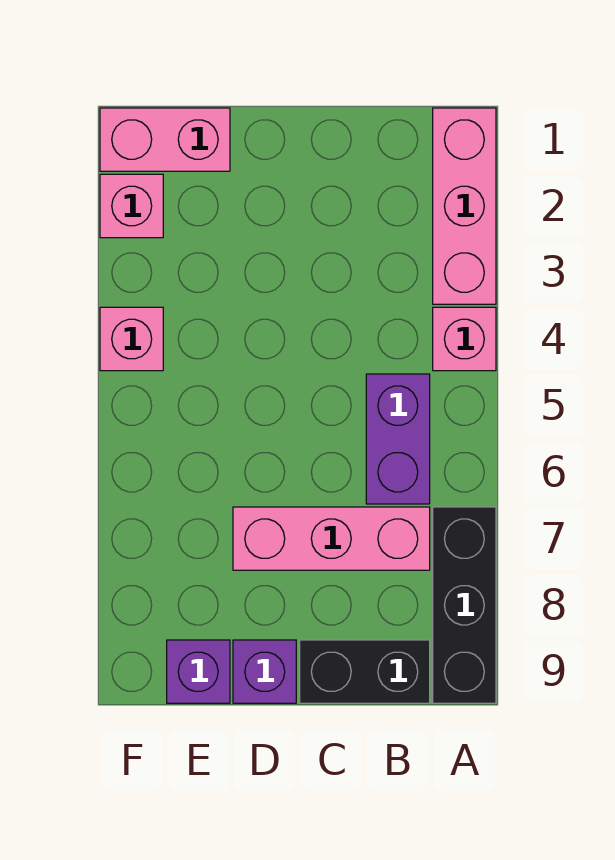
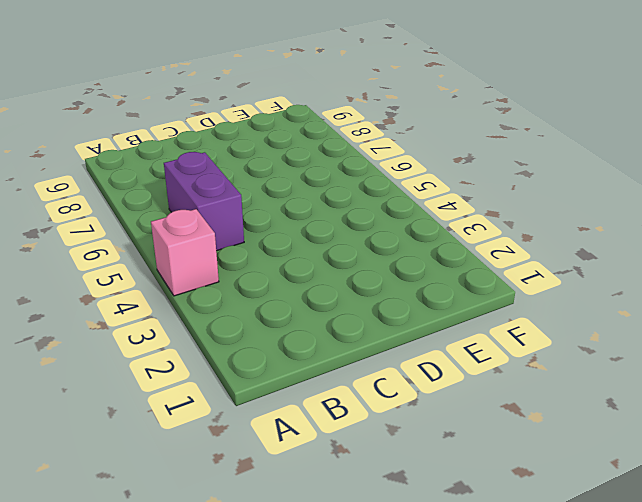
none -> pink brick A1:A3 level 1
none -> black brick A7:A9 level 1

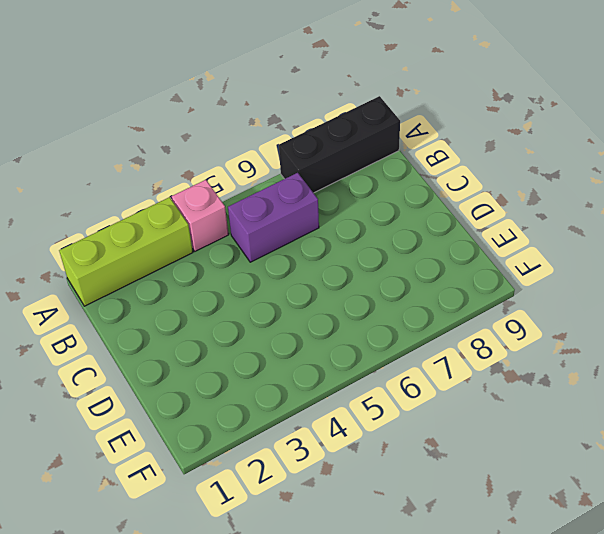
lime brick A1:A3 level 1 -> pink brick A1:A3 level 1
none -> pink brick B7:D7 level 1
none -> black brick B9:C9 level 1

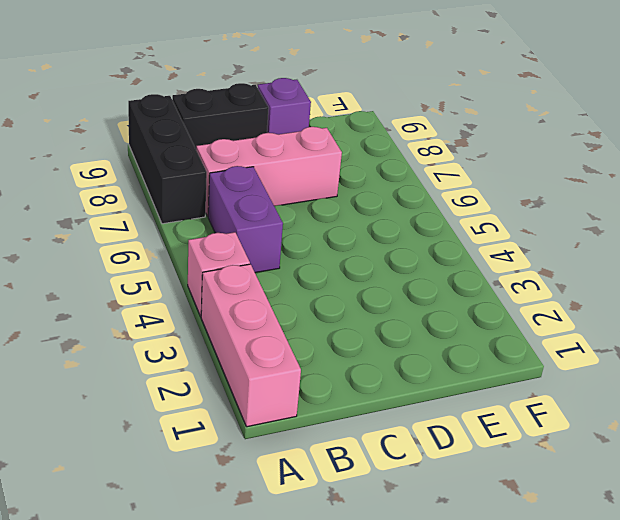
none -> pink brick E1:F1 level 1
none -> purple brick E9 level 1

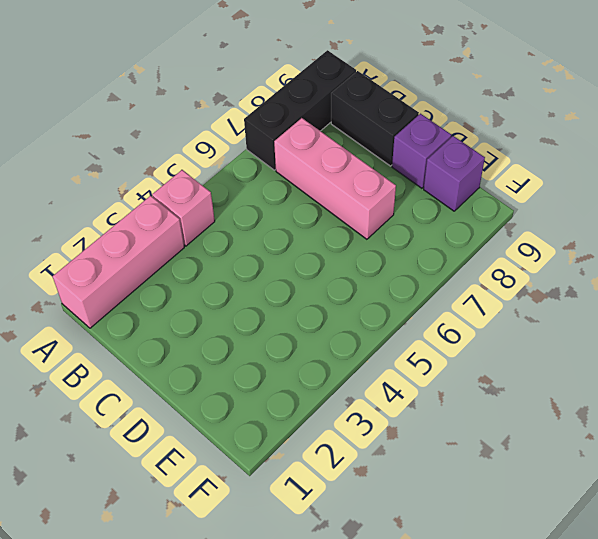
none -> purple brick B5:B6 level 1
none -> pink brick E1:F1 level 1

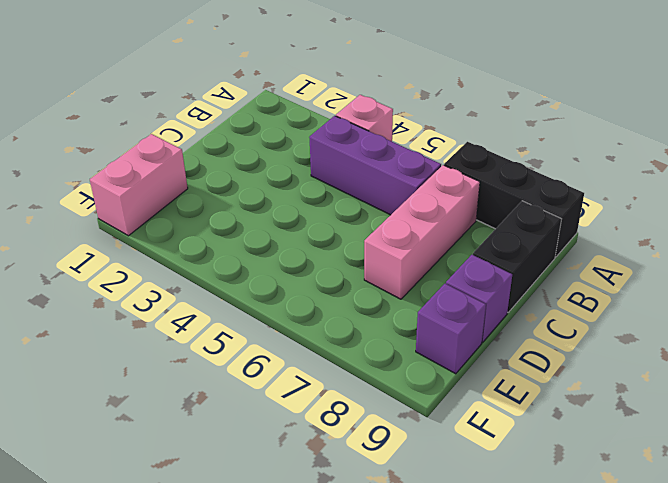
purple brick B4:B6 level 1 -> purple brick B5:B6 level 1
none -> pink brick A1:A3 level 1
none -> pink brick F2 level 1

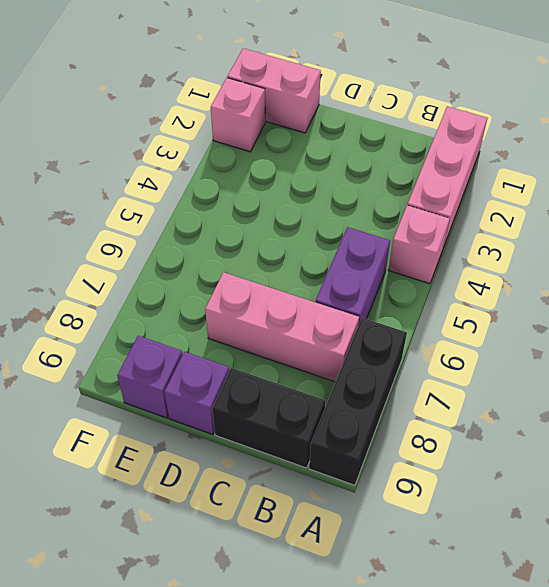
none -> pink brick F4 level 1

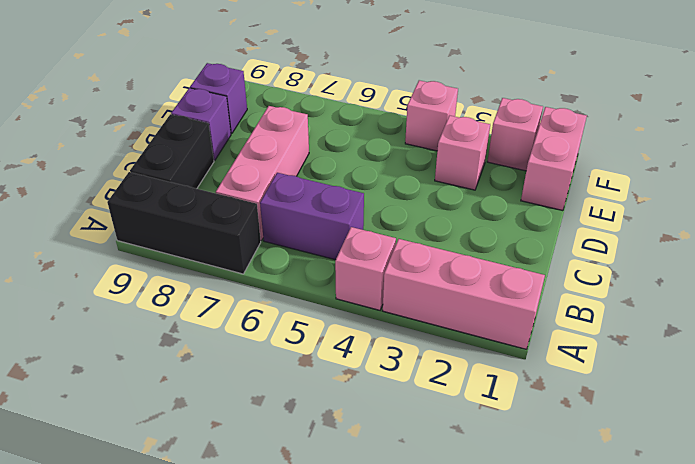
pink brick E3 level 1 -> none

